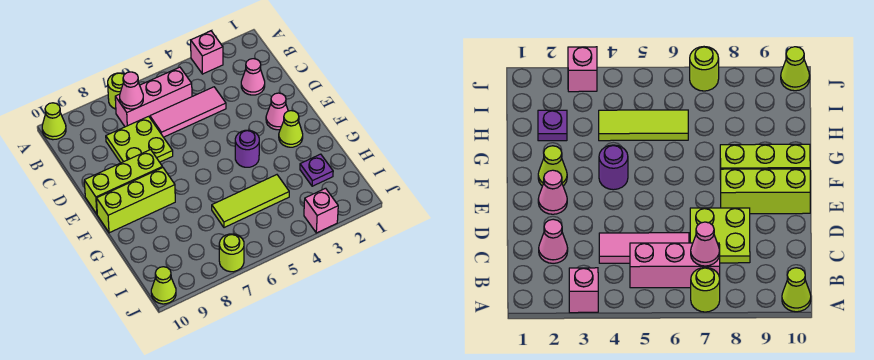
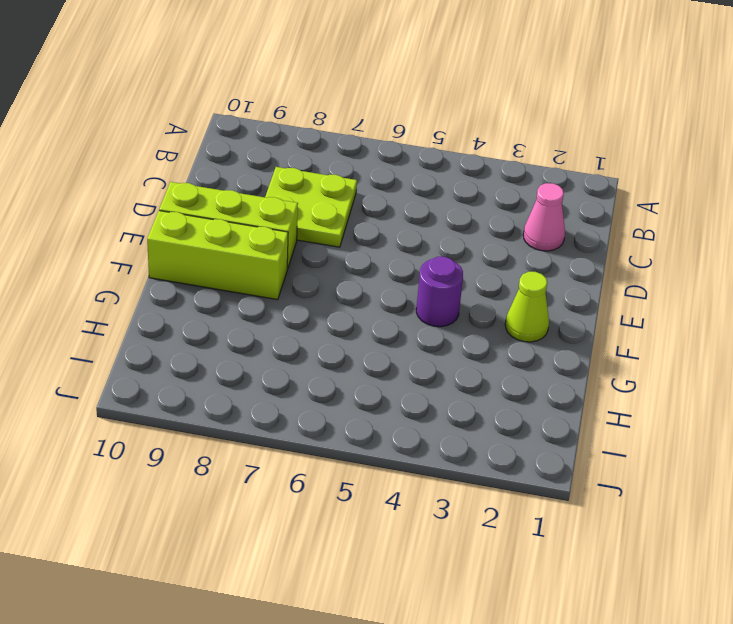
none -> pink brick A3 level 1
none -> lime round brick A7 level 1
none -> lime cone A10 level 1

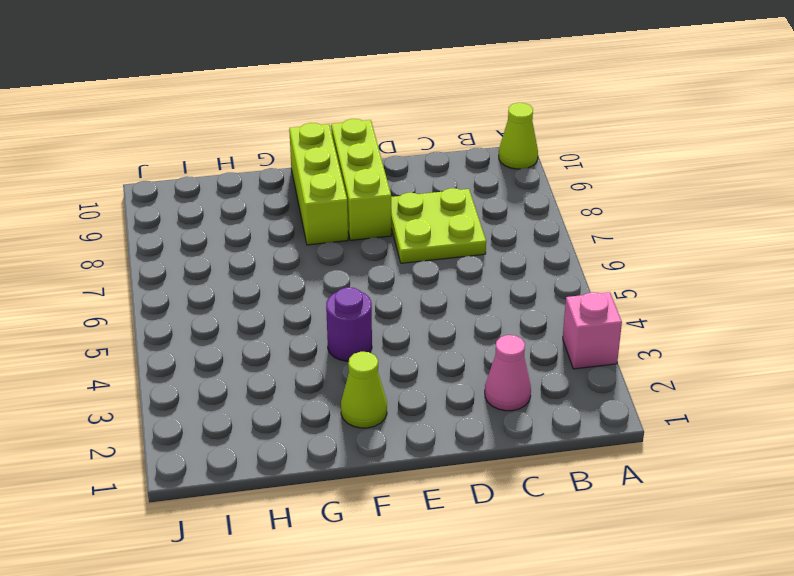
none -> lime round brick A7 level 1
none -> pink brick B5:B7 level 1
none -> pink tile C4:C6 level 1

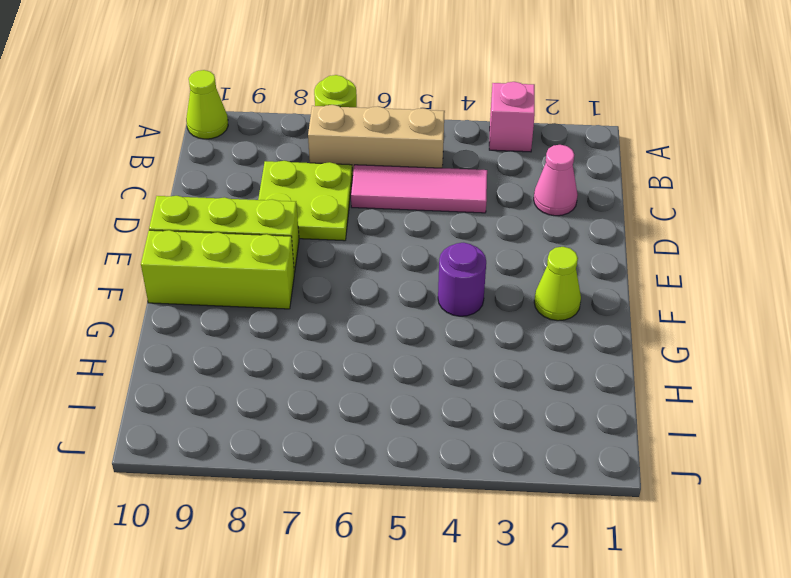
tan brick B5:B7 level 1 -> pink brick B5:B7 level 1
none -> pink cone E2 level 1
none -> purple plate H2 level 1
none -> lime tile H4:H6 level 1

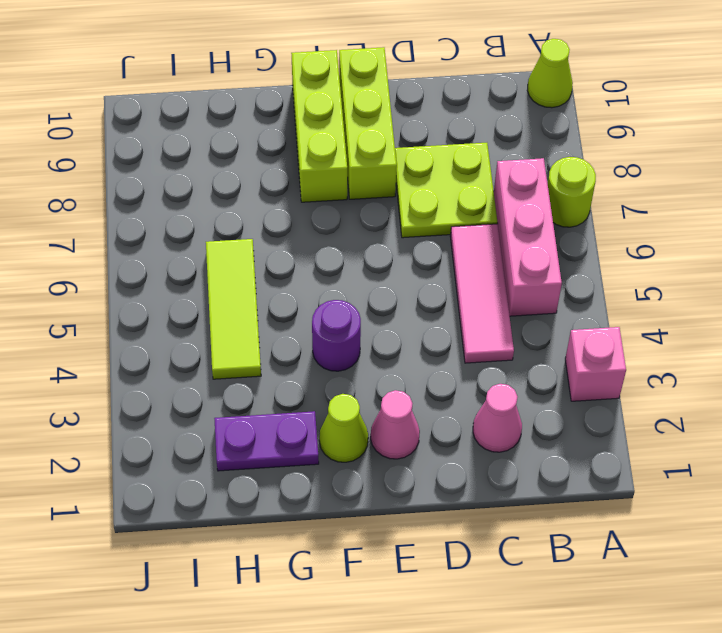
purple plate G2:H2 level 1 -> purple plate H2 level 1
none -> pink brick J3 level 1
none -> lime round brick J7 level 1
none -> lime cone J10 level 1

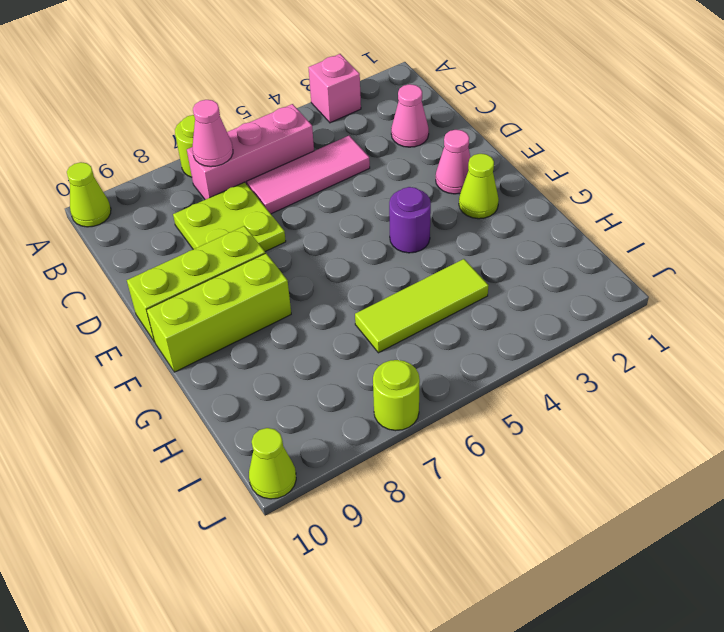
none -> purple plate H2 level 1
none -> pink brick J3 level 1

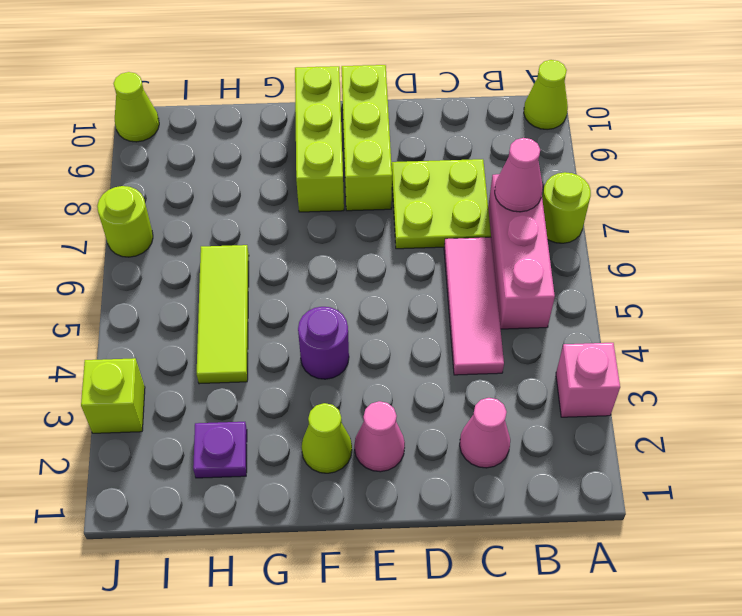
lime brick J3 level 1 -> pink brick J3 level 1

